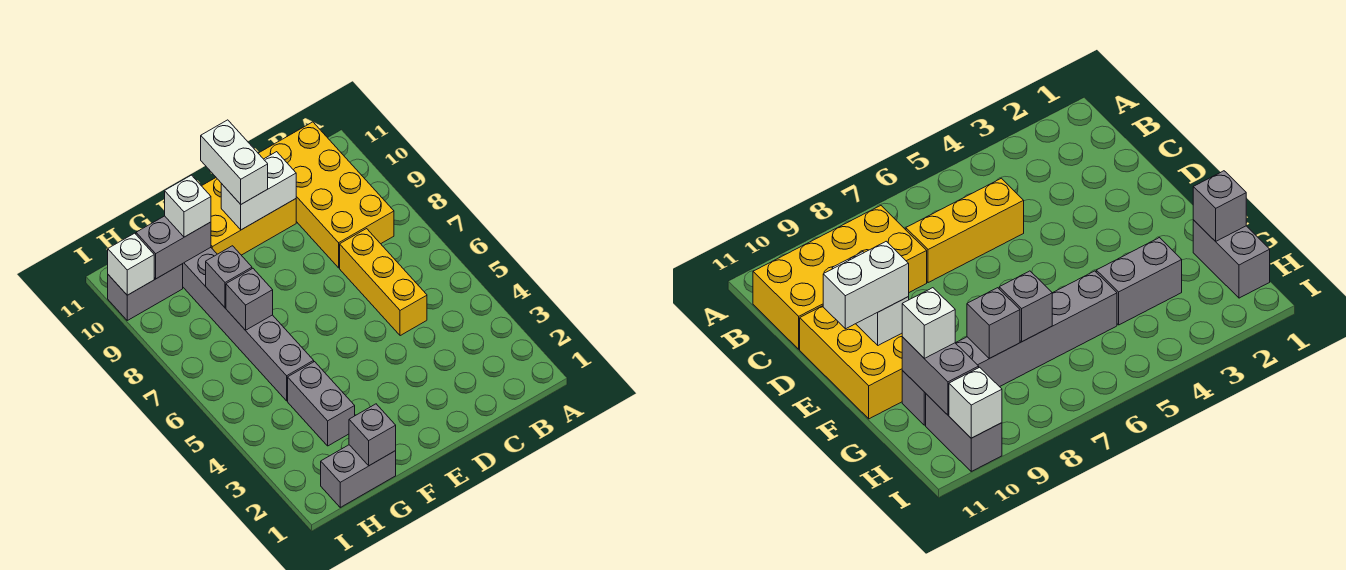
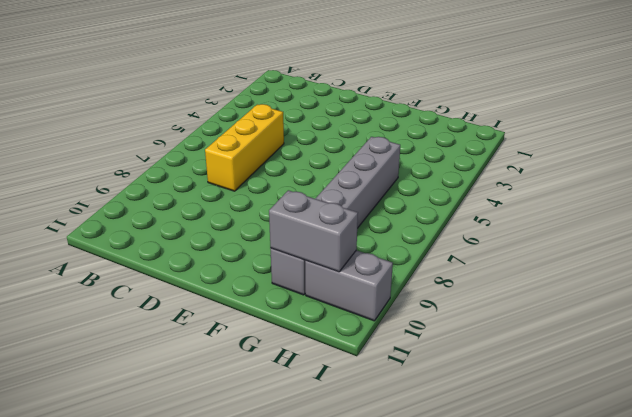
none -> yellow brick B8:C11 level 1
none -> yellow brick D10:F11 level 1
none -> grey brick G1:H1 level 1

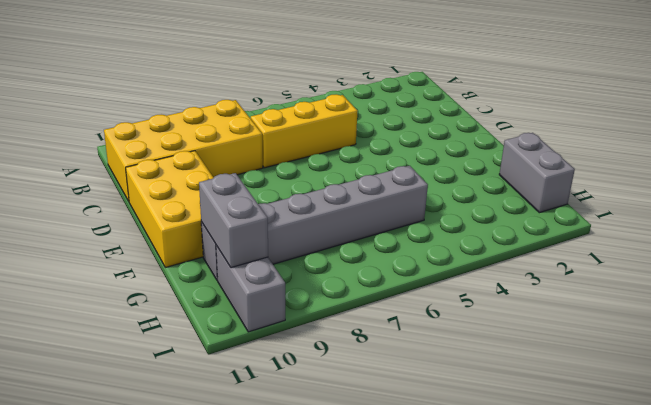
none -> grey brick G3:G4 level 1
none -> white brick D10:E10 level 2
none -> grey brick G1 level 2

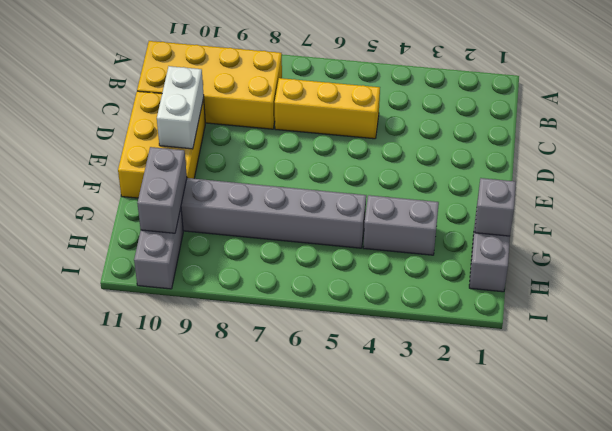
none -> grey brick G7 level 2
none -> grey brick G8 level 2
none -> white brick I10 level 2

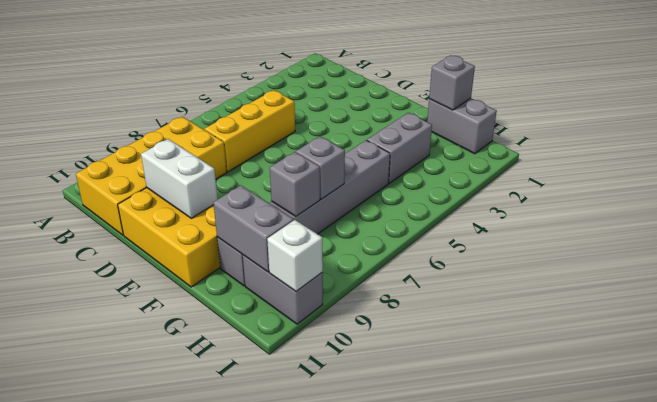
none -> white brick E10:E11 level 3
none -> white brick G10 level 3

